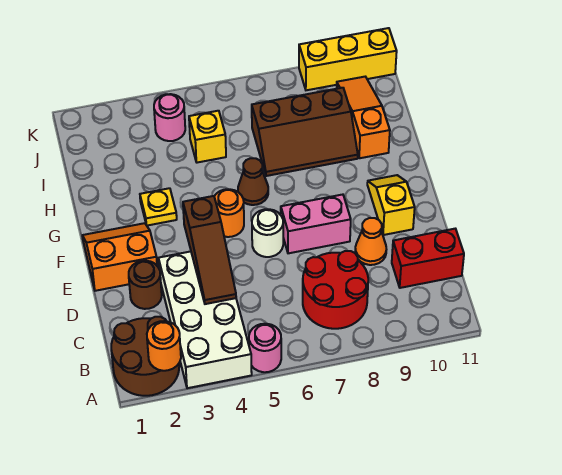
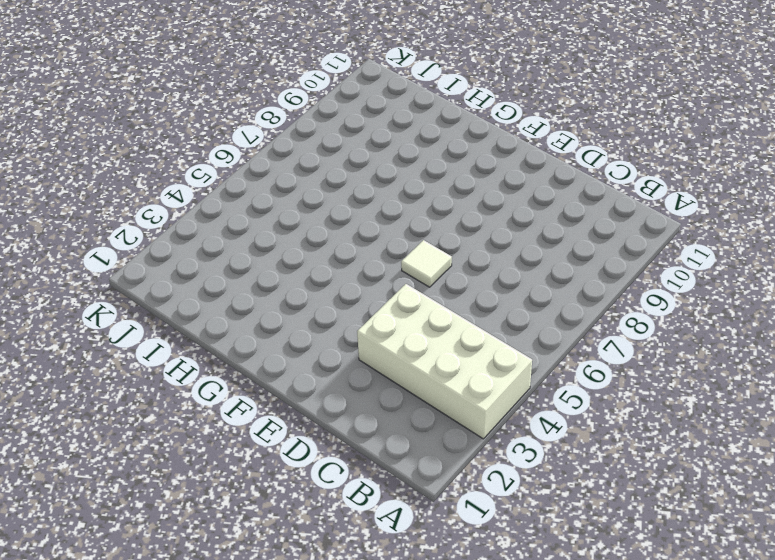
white tile E6 level 1 -> white round brick E6 level 1
none -> brown round brick A1:B2 level 1
none -> pink round brick A5 level 1
none -> red round brick B7:C8 level 1

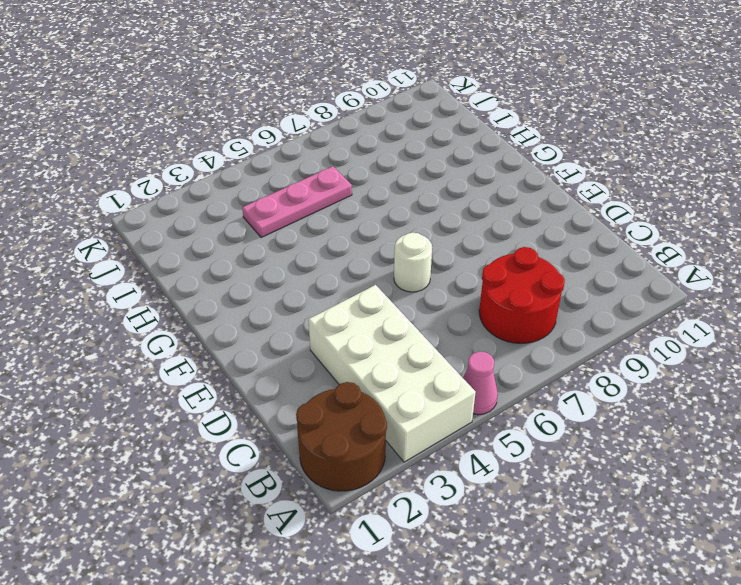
pink cone A5 level 1 -> pink round brick A5 level 1
pink plate I4:I6 level 1 -> yellow brick I5 level 1
none -> red brick C10:C11 level 1
none -> brown round brick D2 level 1
none -> orange cone D9 level 1

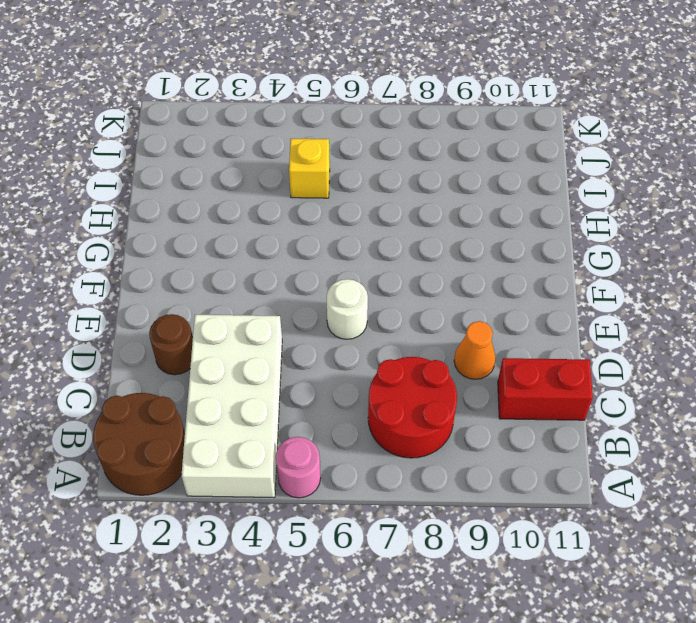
none -> orange slope E1:F2 level 1 top E
none -> pink brick E7:E8 level 1
none -> yellow slope E10:F10 level 1 top E

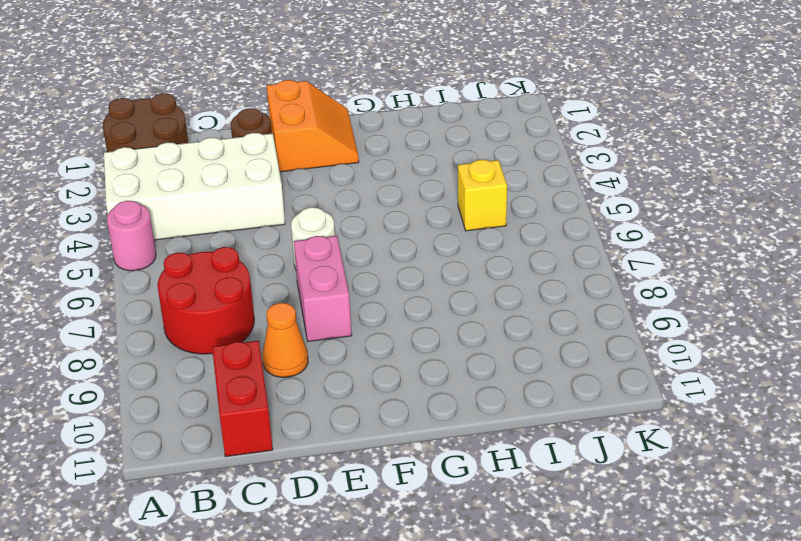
none -> yellow slope E10:F10 level 1 top E
none -> orange round brick F5 level 1
none -> yellow plate G3 level 1

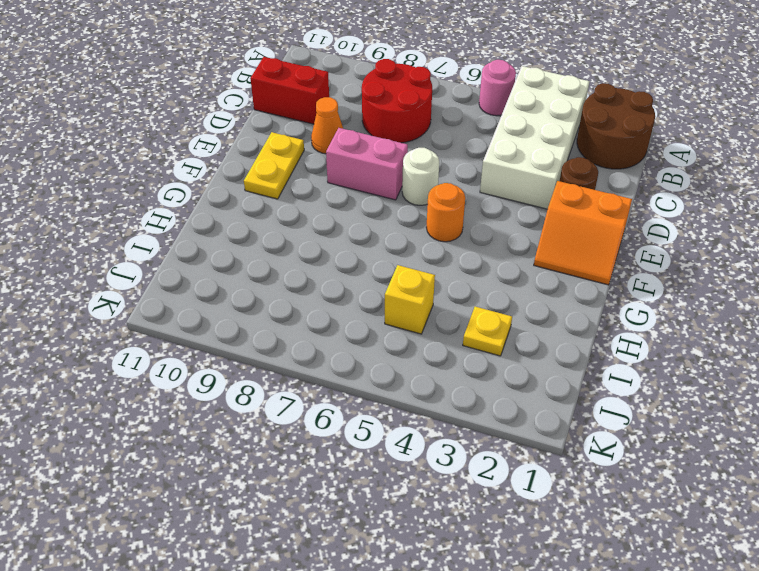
yellow plate E10:F10 level 1 -> yellow slope E10:F10 level 1 top E
yellow plate I3 level 1 -> yellow plate G3 level 1
none -> brown cone G6 level 1
none -> brown slope H7:I9 level 1 top I
none -> orange slope H10:J10 level 1 top H

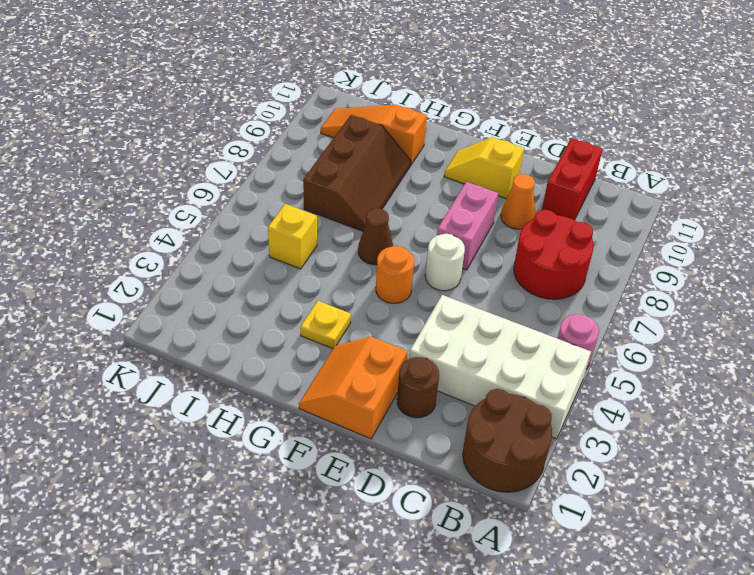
none -> pink round brick J4 level 1
none -> yellow brick K9:K11 level 1
none -> orange round brick A2 level 2

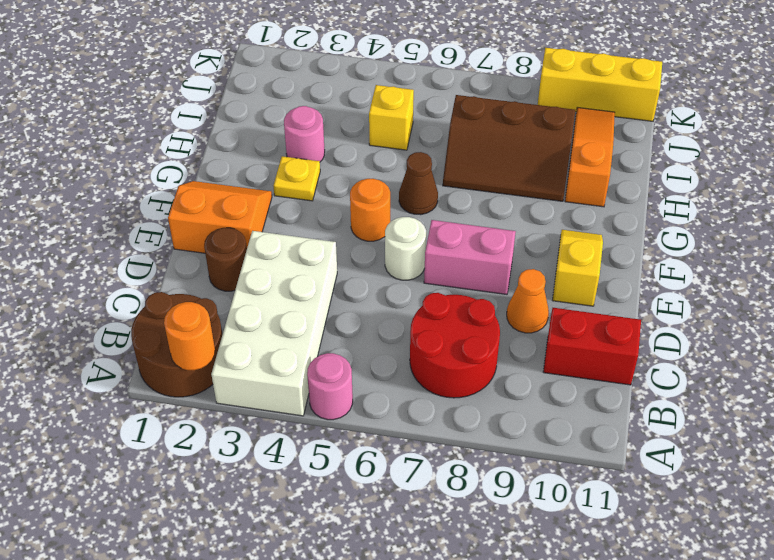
pink round brick H3 level 1 -> pink round brick J4 level 1
none -> brown slope C4:E4 level 2 top E

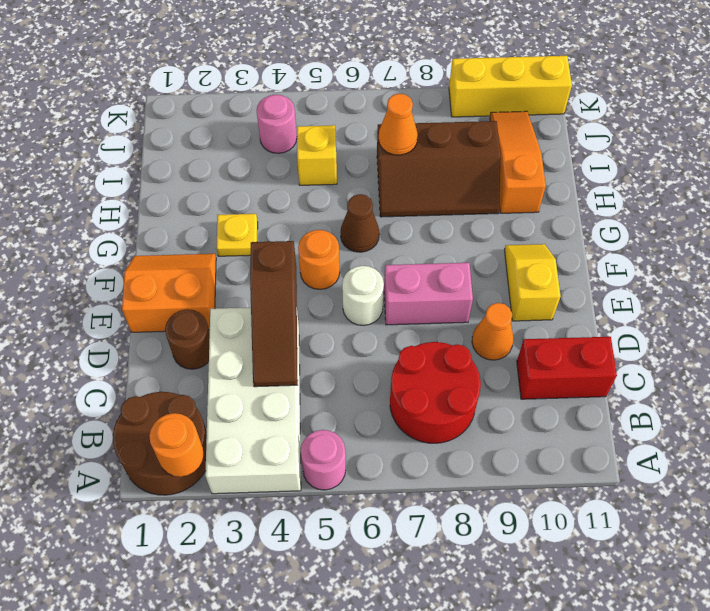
orange cone I7 level 2 -> none

